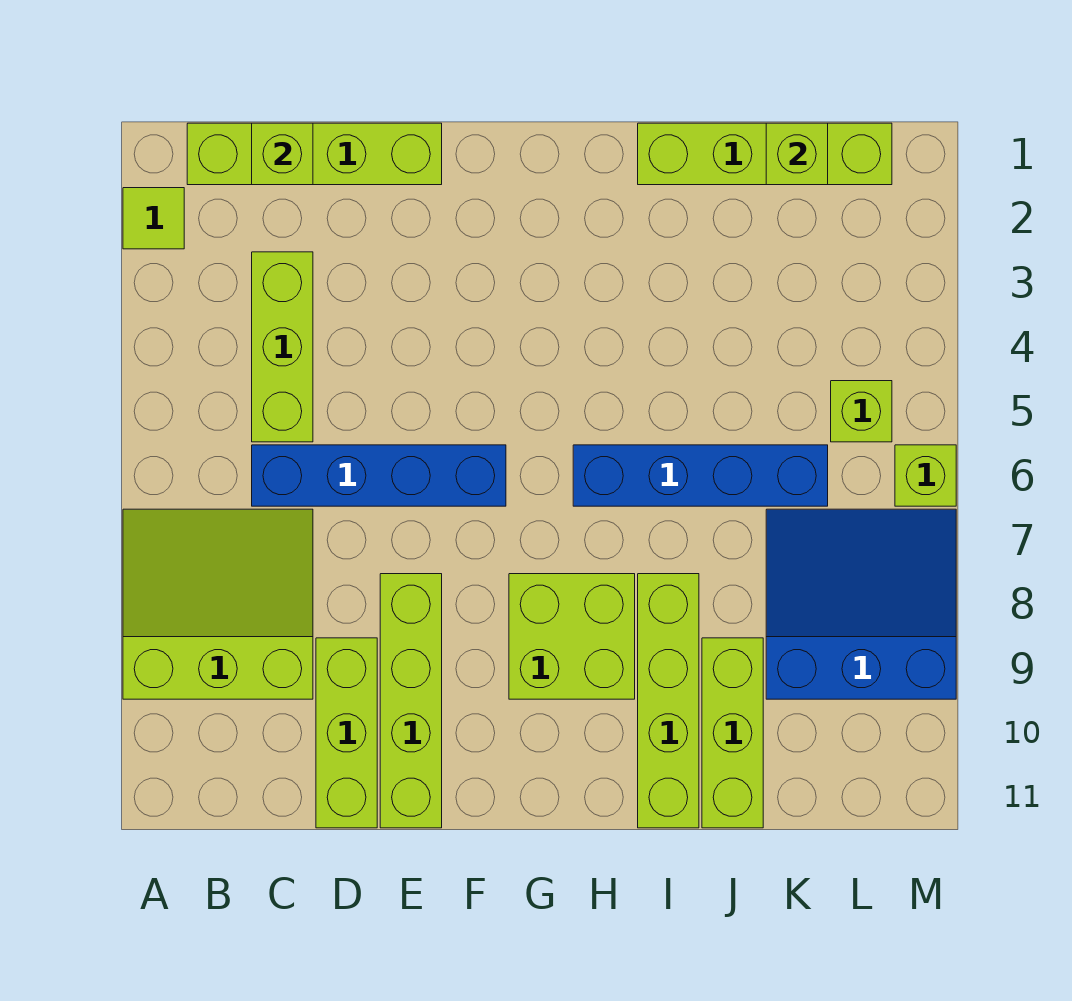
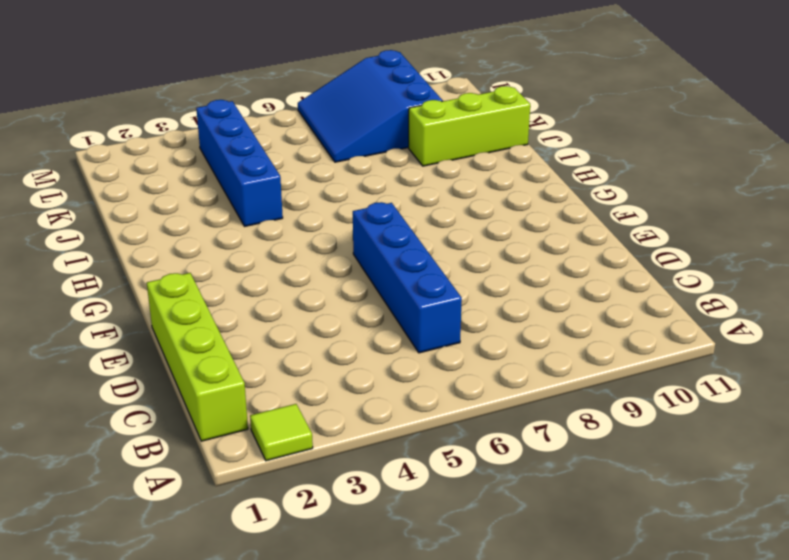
blue brick I4:L4 level 1 -> blue brick H6:K6 level 1
none -> lime slope A7:C9 level 1 top 9
none -> lime brick C3:C5 level 1
none -> lime brick D9:D11 level 1

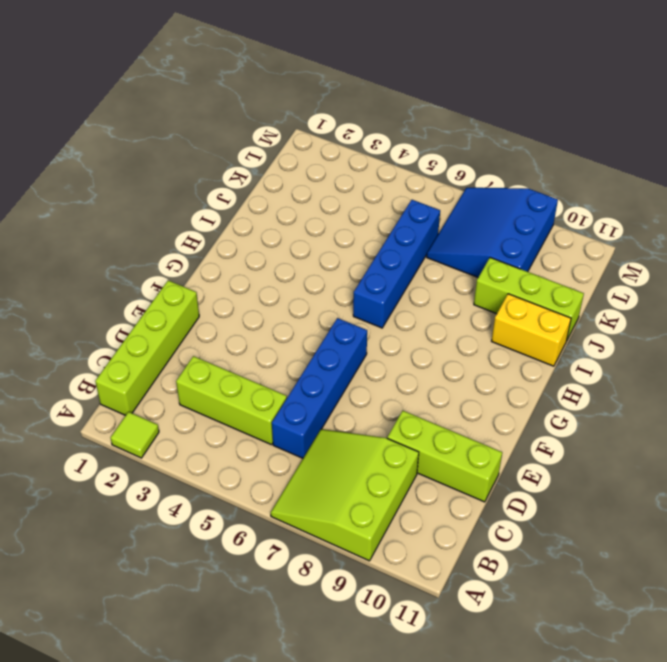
yellow brick I10:I11 level 1 -> lime brick I8:I11 level 1
none -> lime brick E8:E11 level 1
none -> lime brick G8:H9 level 1
none -> lime brick I1:L1 level 1

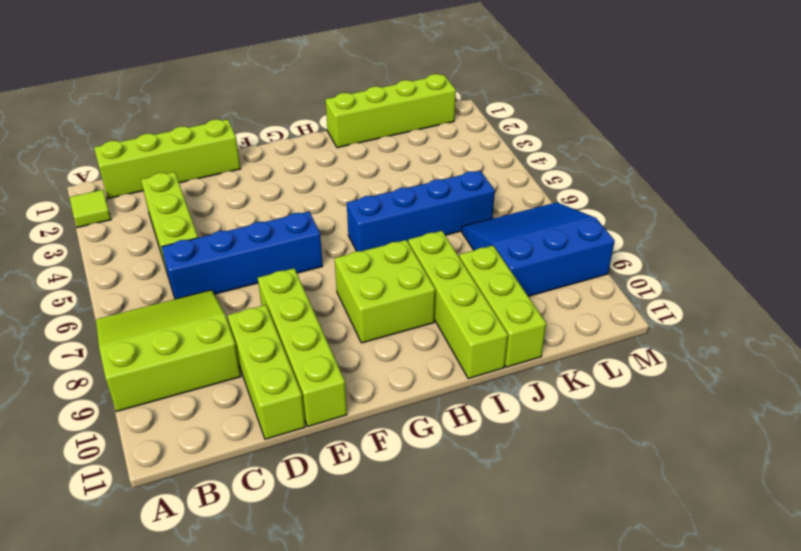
none -> lime brick L5 level 1
none -> lime brick M6 level 1
none -> lime brick C1 level 2

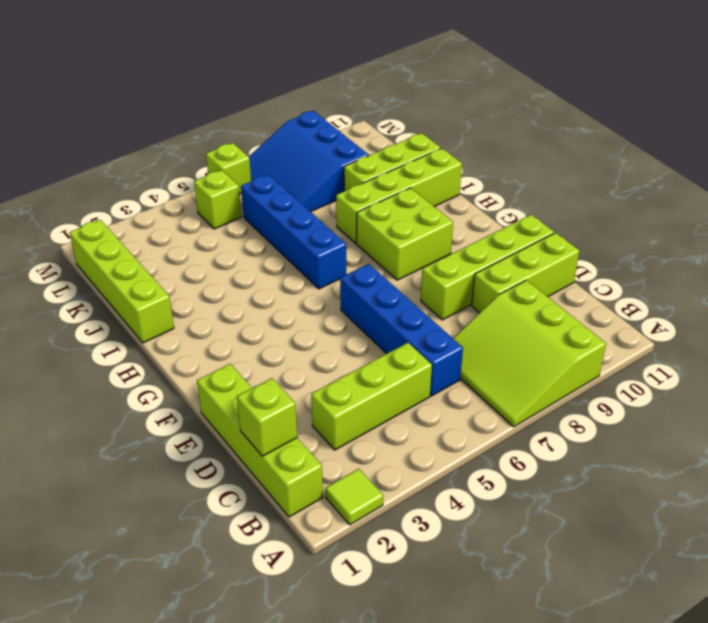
none -> lime brick K1 level 2

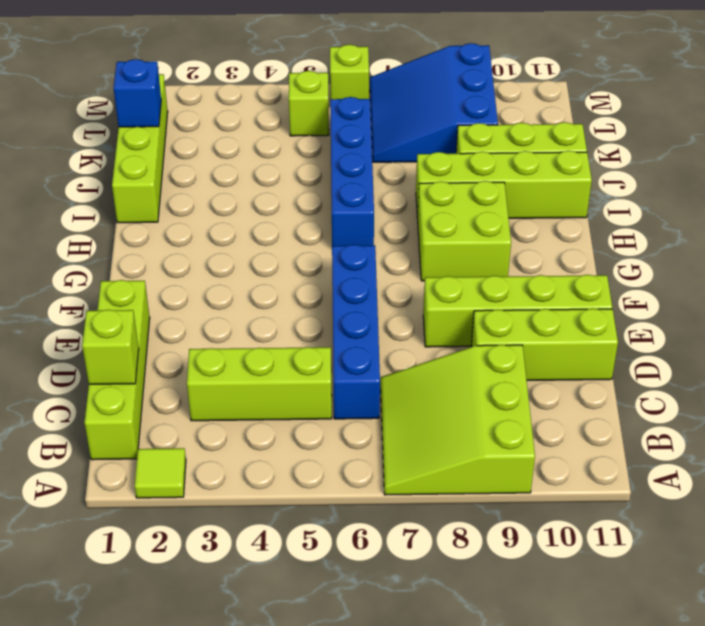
blue brick K1 level 2 -> lime brick K1 level 2

